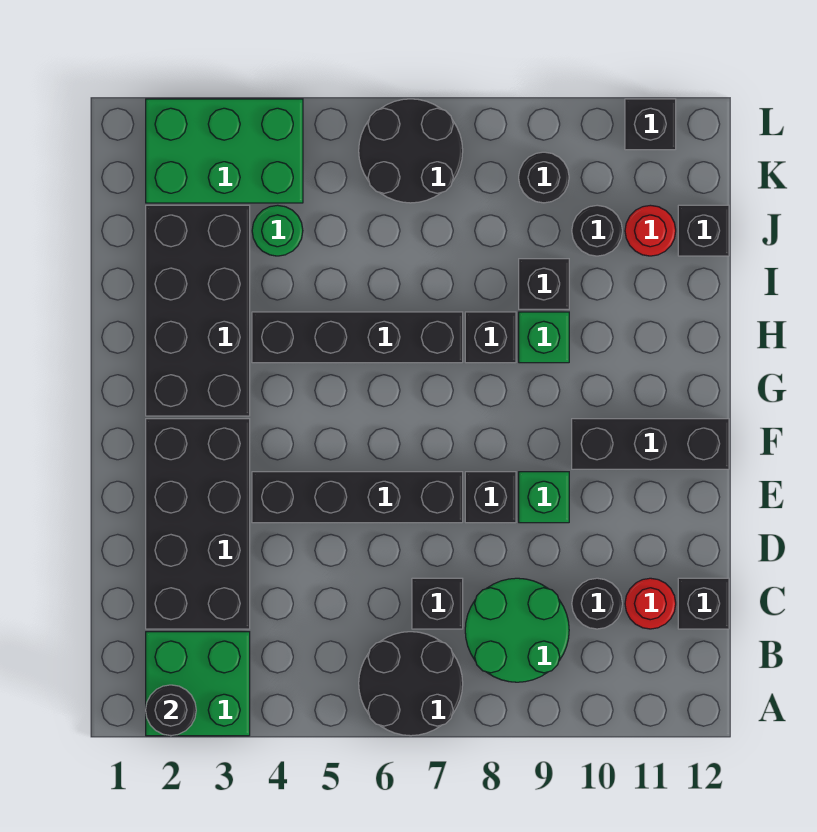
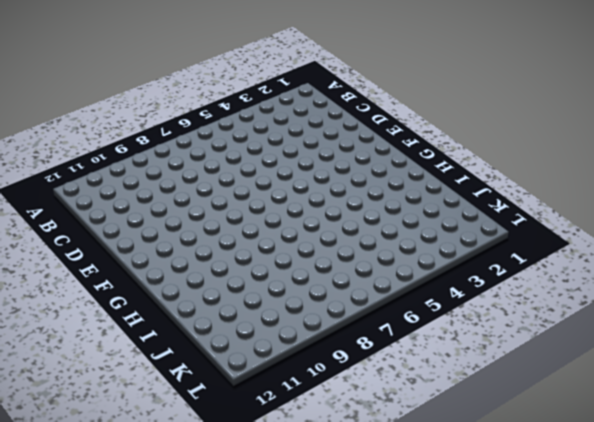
none -> green brick A2:B3 level 1
none -> black round brick A6:B7 level 1
none -> green round brick B8:C9 level 1

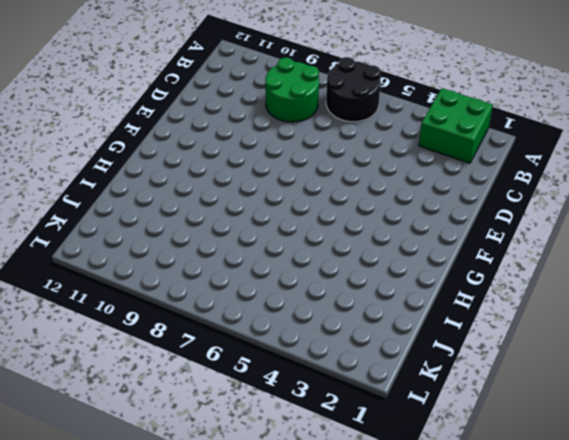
none -> black brick C2:F3 level 1
none -> black brick C7 level 1
none -> black round brick C10 level 1

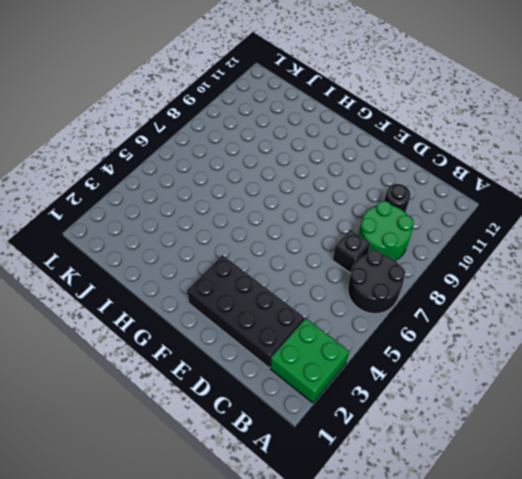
none -> red round brick C11 level 1
none -> black brick C12 level 1
none -> black brick E4:E7 level 1

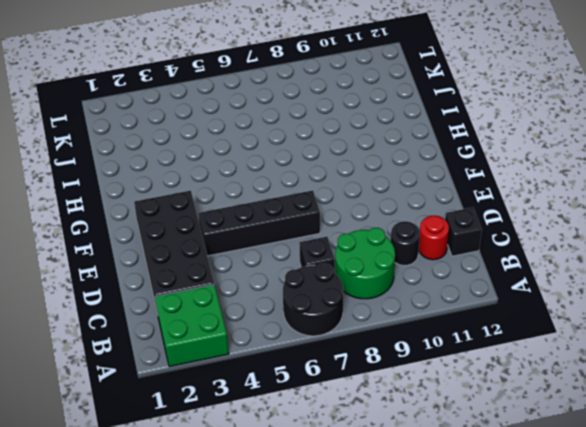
none -> black brick E8 level 1
none -> green brick E9 level 1
none -> black brick F10:F12 level 1

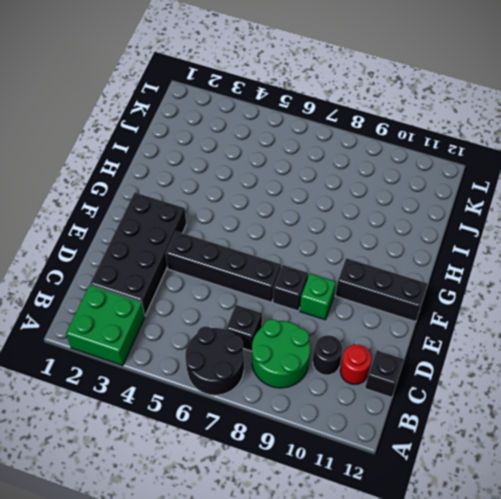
none -> black brick G2:J3 level 1
none -> black brick H4:H7 level 1
none -> black brick H8 level 1

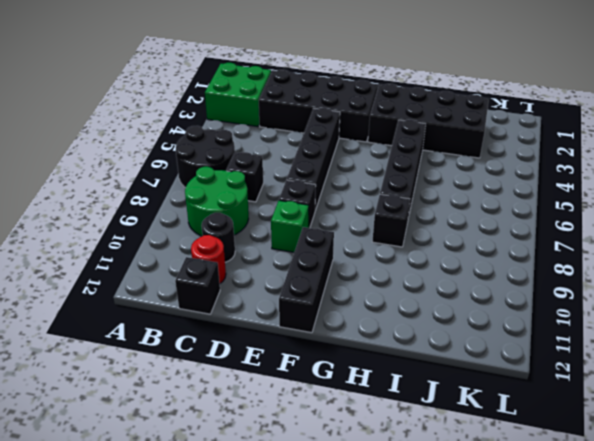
none -> green brick H9 level 1
none -> black brick I9 level 1
none -> green round brick J4 level 1

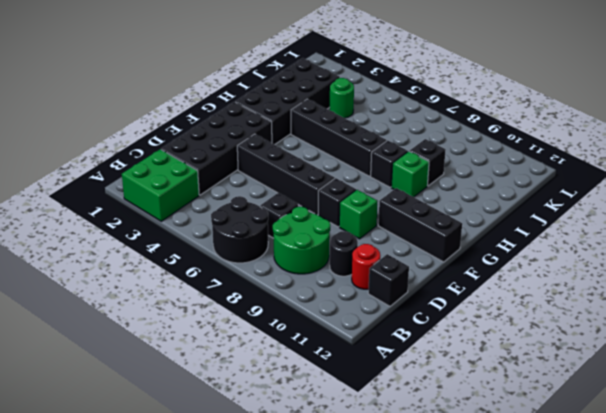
none -> black round brick J10 level 1
none -> red round brick J11 level 1
none -> black brick J12 level 1

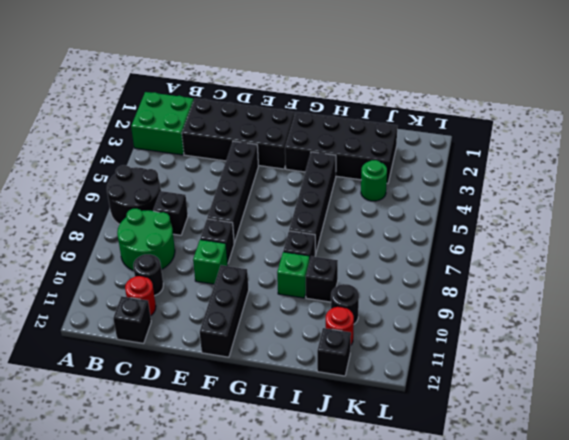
none -> green brick K2:L4 level 1
none -> black round brick K6:L7 level 1
none -> black round brick K9 level 1

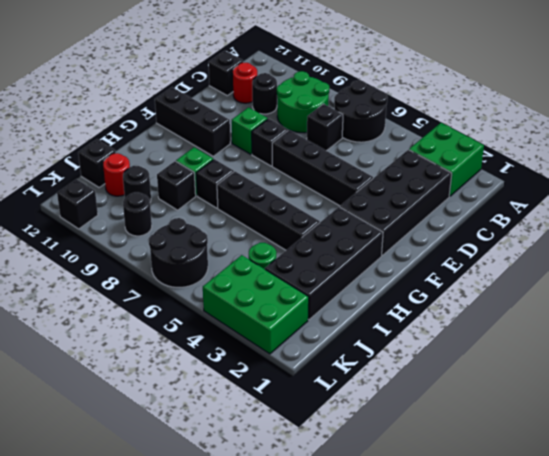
none -> black round brick A2 level 2

